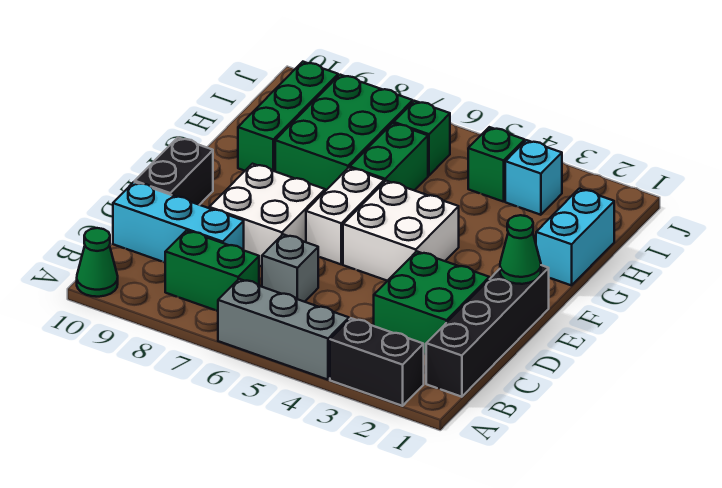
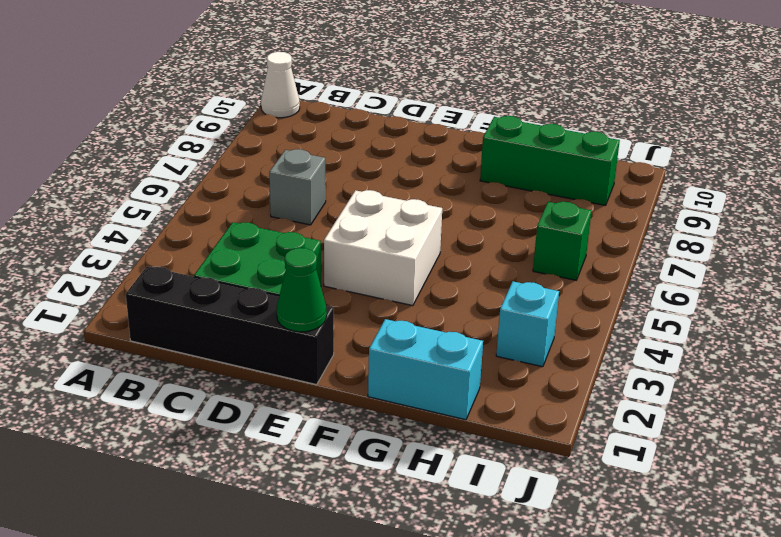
white cone A10 level 1 -> green cone A10 level 1
none -> black brick A2:A3 level 1
none -> grey brick A4:A6 level 1
none -> green brick B7:B8 level 1

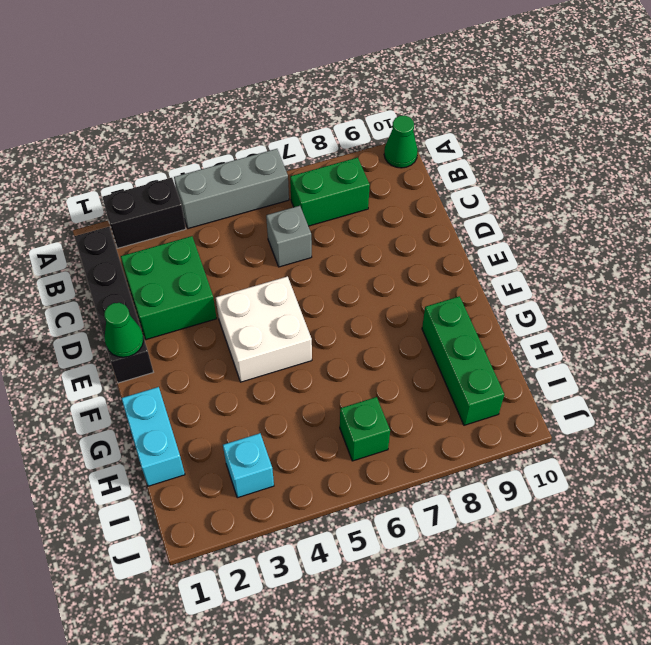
none -> cyan brick C8:C10 level 1
none -> white brick D7:E8 level 1
none -> black brick D10:E10 level 1

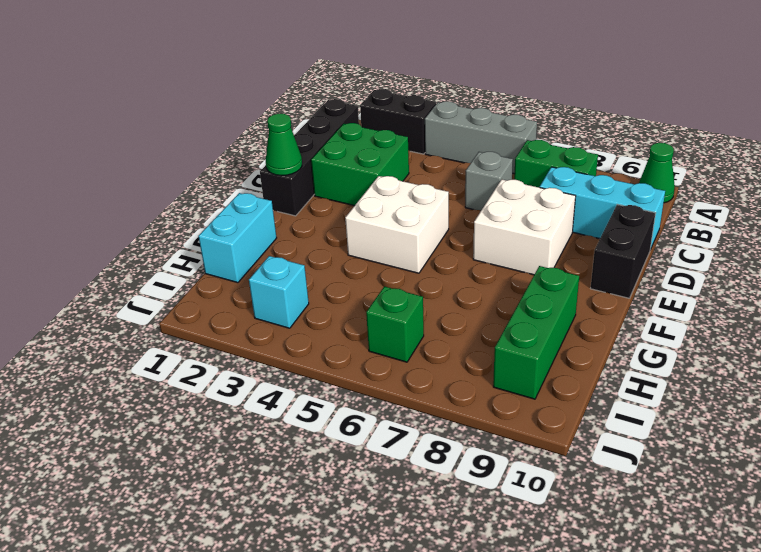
none -> white brick E6:F6 level 1
none -> green brick G6:H6 level 1
none -> green brick G7:I8 level 1

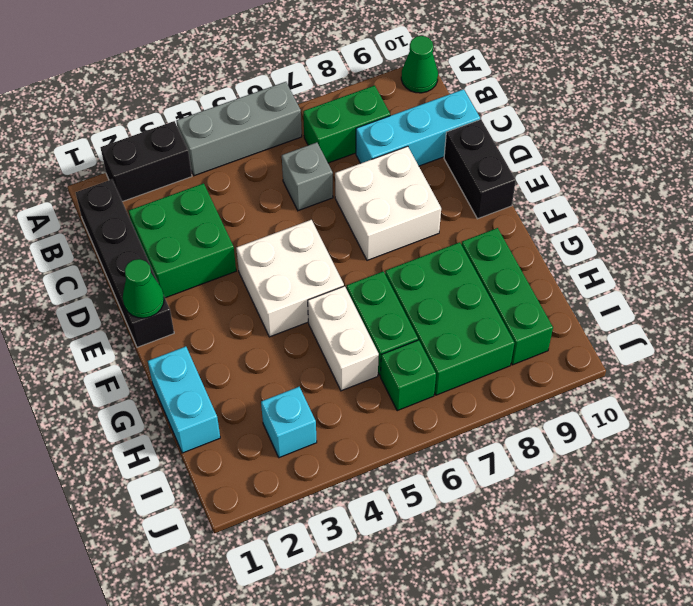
white brick G5:H5 level 1 -> white brick E6:F6 level 1
none -> green brick I4 level 1

